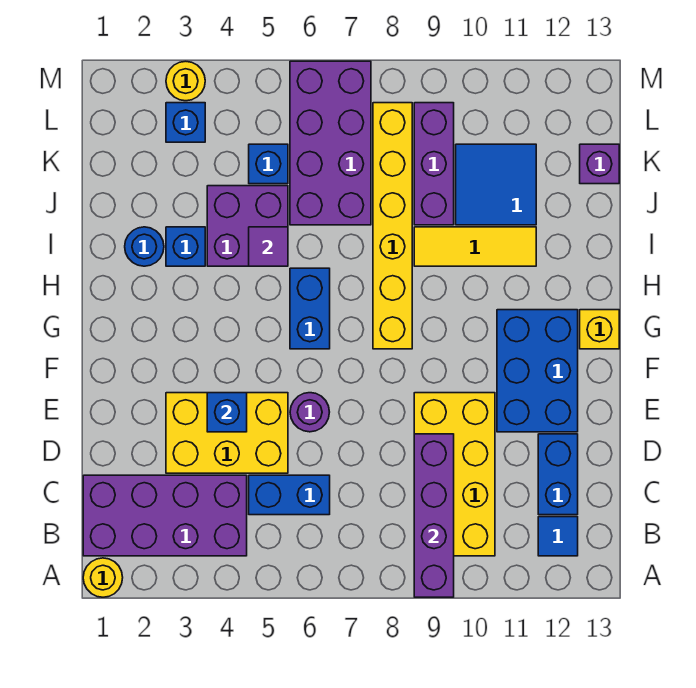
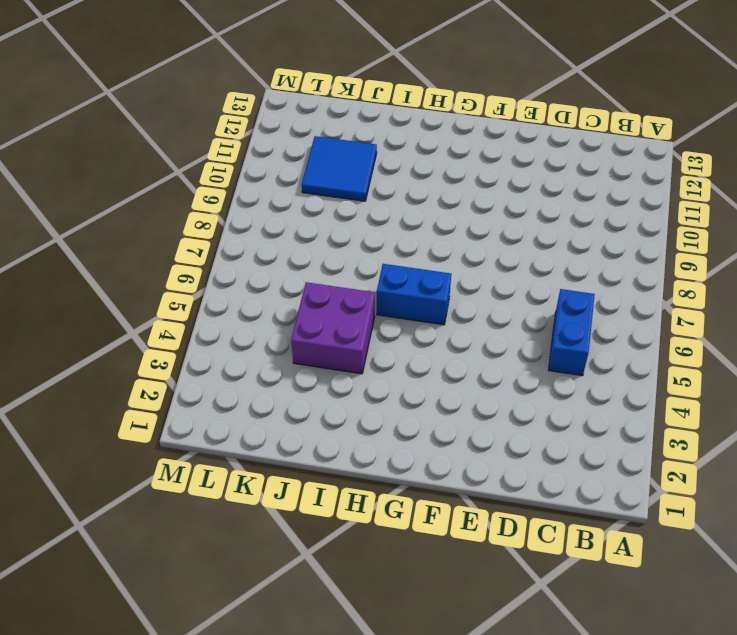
none -> yellow round brick A1 level 1
none -> purple brick B1:C4 level 1
none -> yellow brick B9:E10 level 1

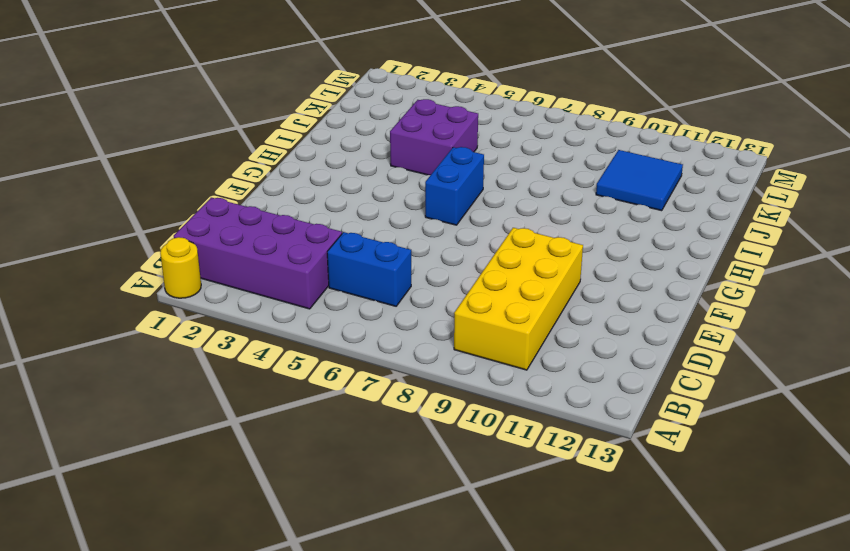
none -> blue tile B12 level 1
none -> blue brick C12:D12 level 1
none -> yellow brick D3:E5 level 1

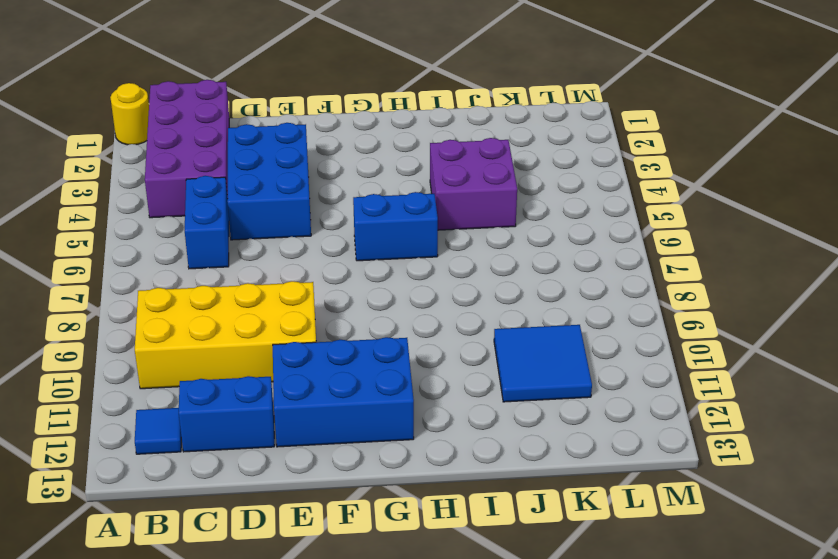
blue brick D3:E5 level 1 -> yellow brick D3:E5 level 1
none -> purple round brick E6 level 1
none -> yellow brick G8:L8 level 1
none -> yellow brick G13 level 1

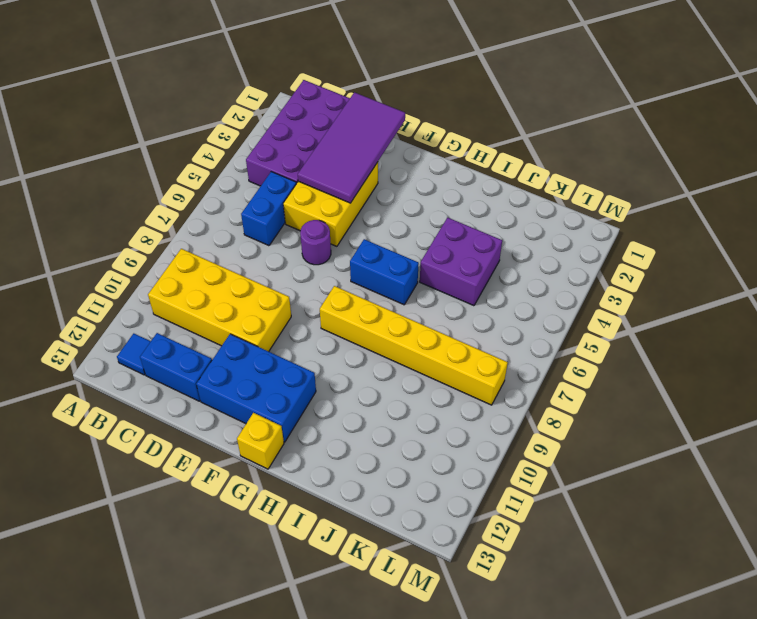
purple tile D1:E4 level 2 -> blue brick E4 level 2
none -> yellow round brick A1 level 1
none -> blue round brick I2 level 1
none -> blue brick I3 level 1

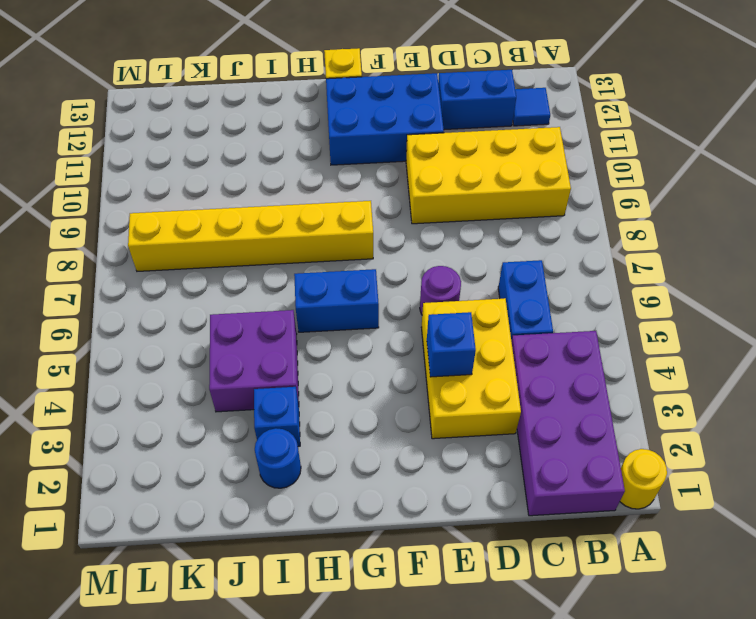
none -> yellow tile I9:I11 level 1
none -> purple brick J6:M7 level 1
none -> purple brick J9:L9 level 1

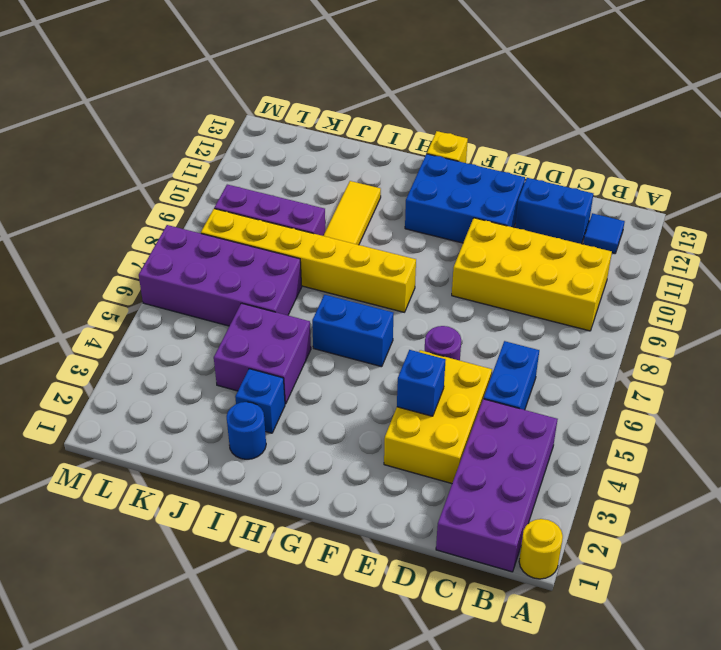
none -> blue tile J10:K11 level 1
none -> blue brick K5 level 1
none -> purple brick K13 level 1

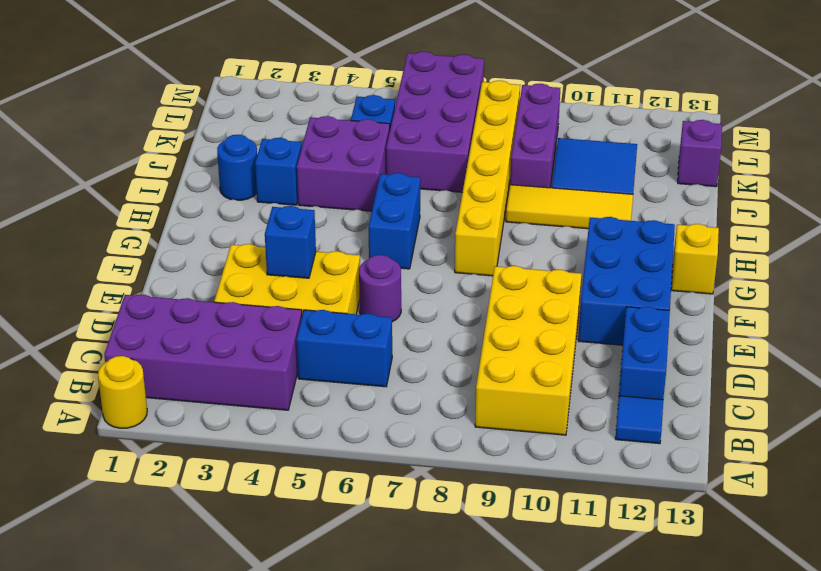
none -> blue brick L3 level 1
none -> yellow round brick M3 level 1
none -> purple brick A9:D9 level 2

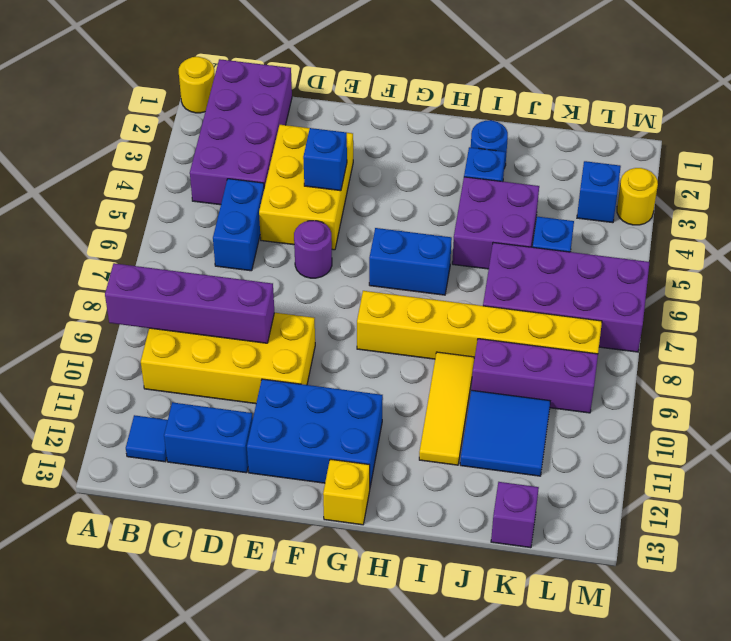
none -> purple tile I5 level 2

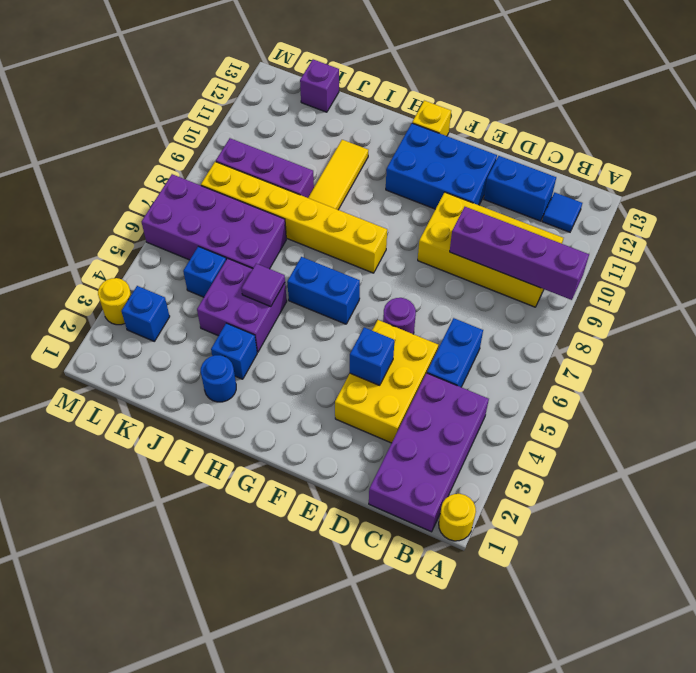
none -> blue tile J10:K11 level 1

